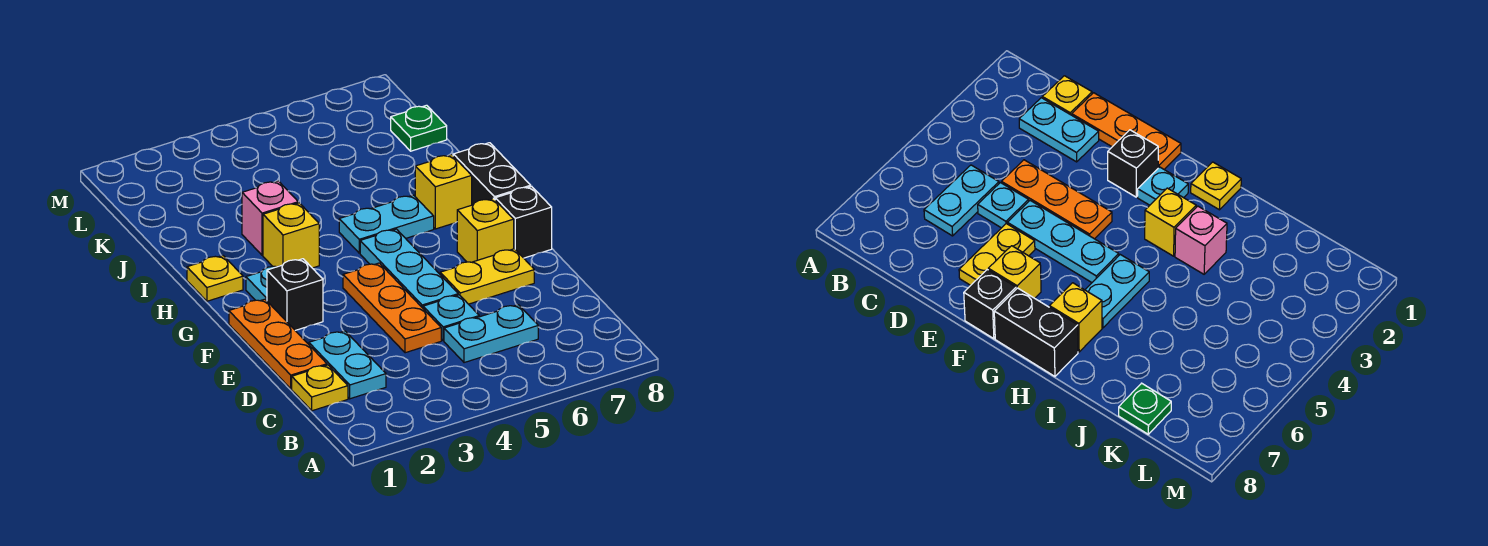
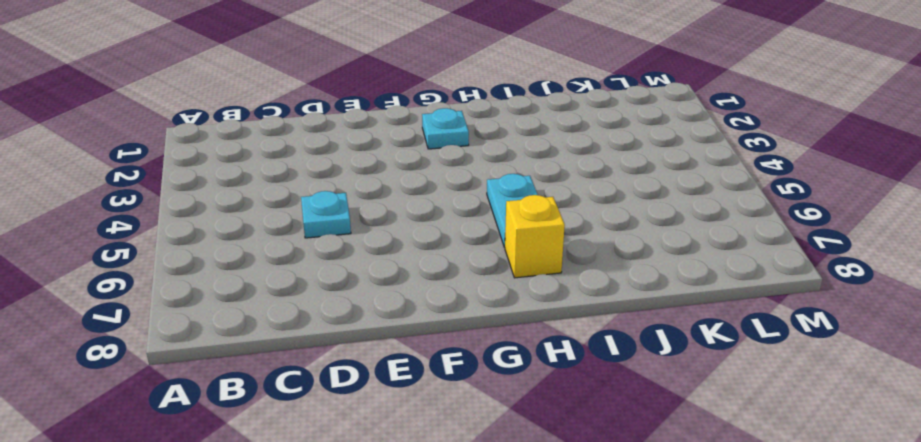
none -> yellow plate C1 level 1
none -> cyan plate C2:D2 level 1
none -> cyan plate C5:C6 level 1

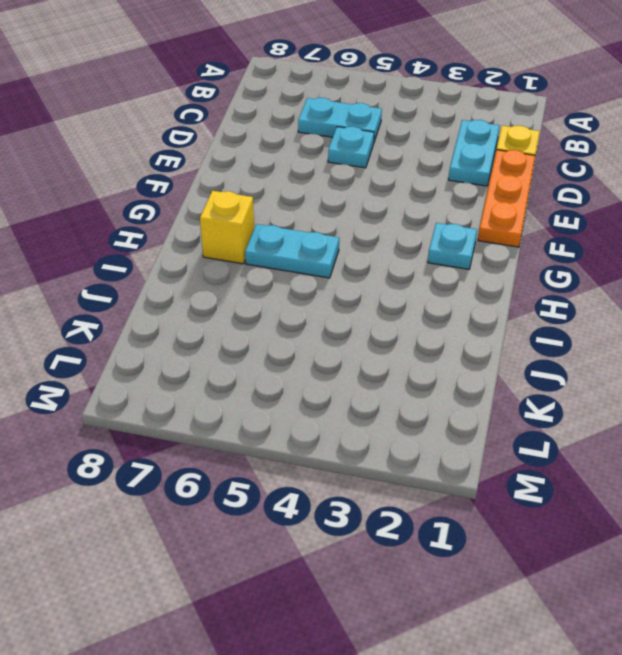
none -> orange plate D4:F4 level 1
none -> cyan plate E5:G5 level 1
none -> yellow plate E6:E7 level 1

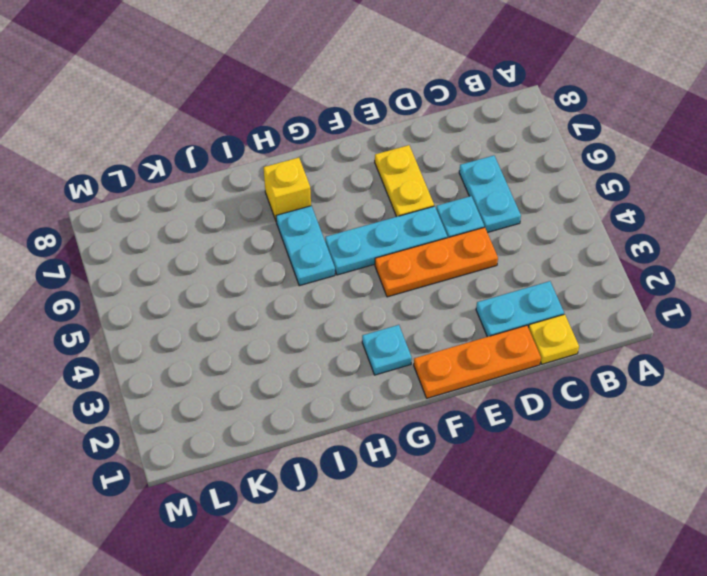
none -> black brick F2 level 1
none -> yellow brick F7 level 1
none -> black brick F8 level 1

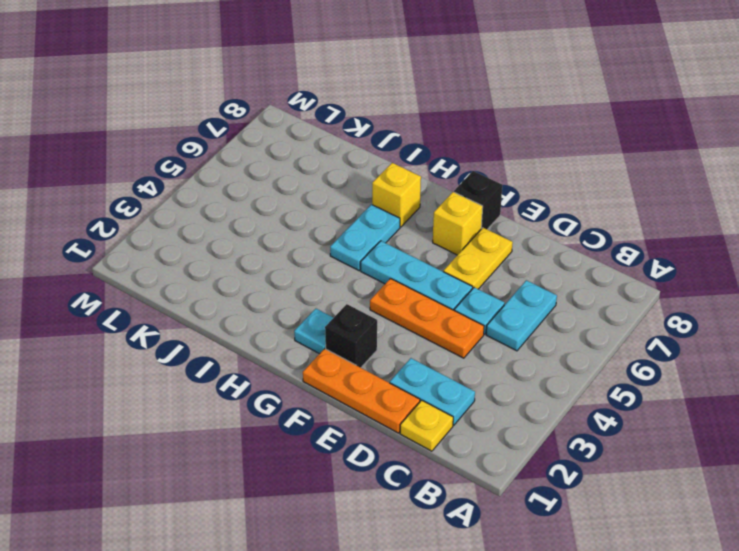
none -> black brick G8:H8 level 1
none -> yellow plate H1 level 1
none -> yellow brick H3 level 1

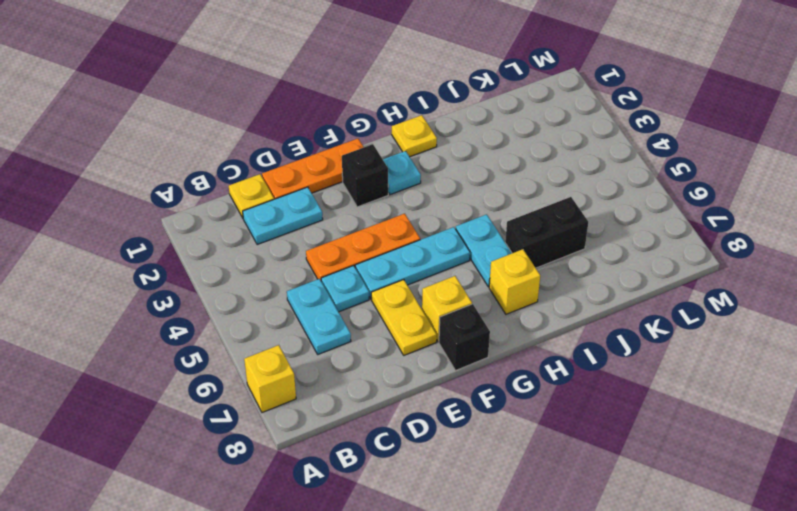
yellow brick A7 level 1 -> yellow brick H3 level 1
black brick I6:J6 level 1 -> black brick G8:H8 level 1
none -> pink brick I3 level 1
none -> green plate K8 level 1

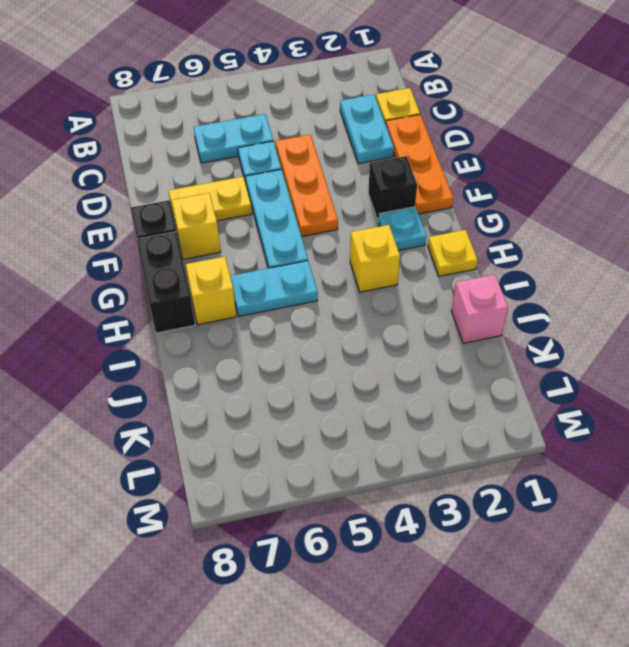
pink brick J1 level 1 -> pink brick I3 level 1
none -> green plate K8 level 1

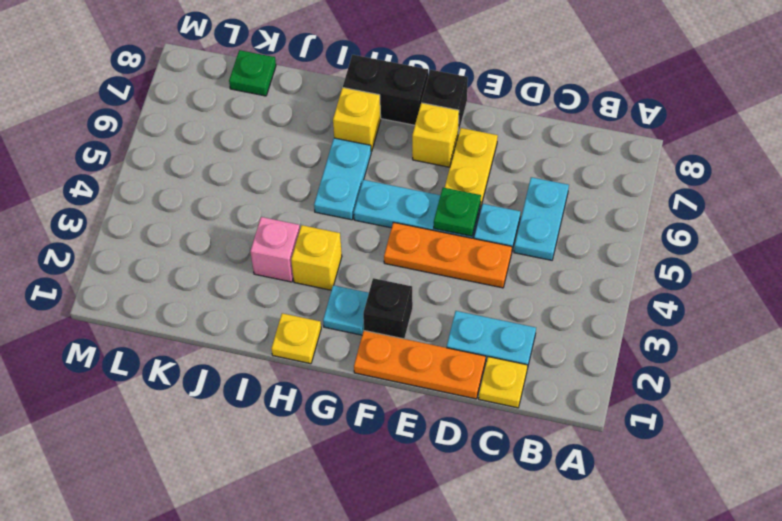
green plate E5 level 2 -> none

